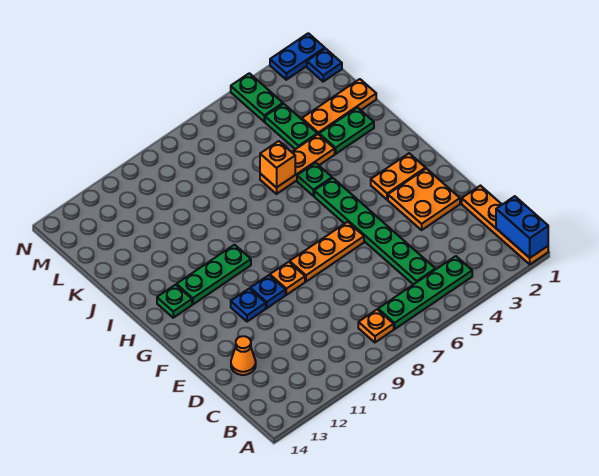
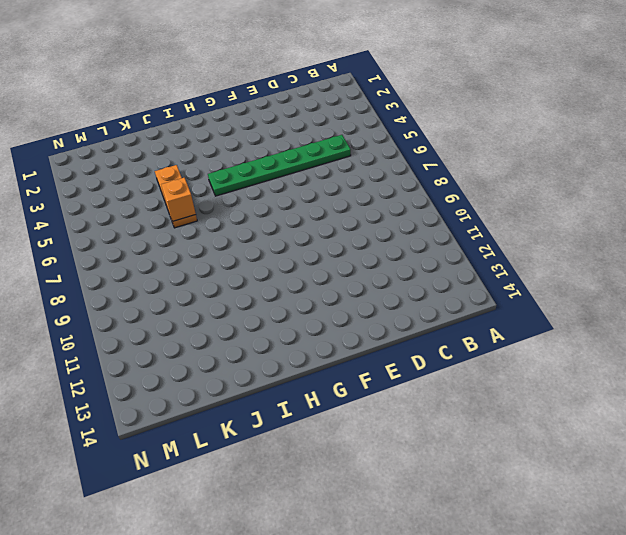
none -> orange plate A1:D1 level 1
none -> green plate B4:B7 level 1
none -> orange plate B8 level 1

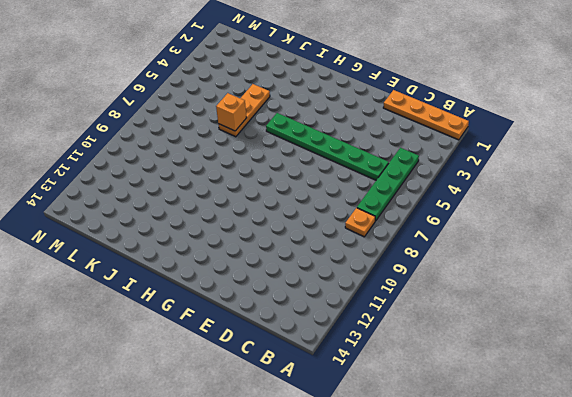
none -> orange cone D13 level 1
none -> orange plate E2:F3 level 1
none -> orange plate F6:F8 level 1

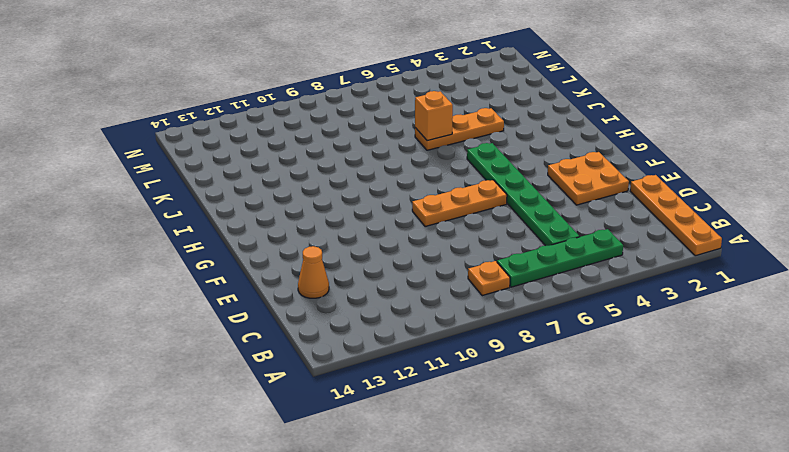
none -> orange plate F9 level 1
none -> blue plate F10 level 1
none -> blue plate F11 level 1

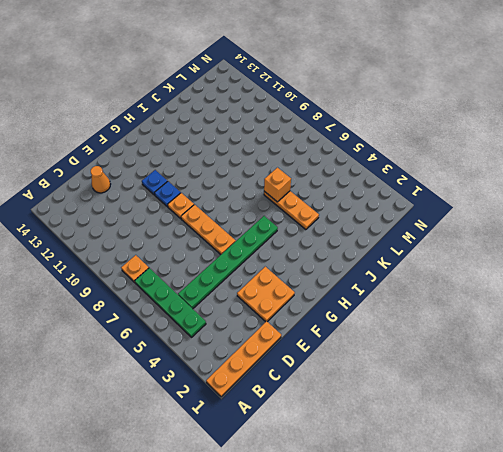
none -> orange plate G2:G3 level 1
none -> green plate H10:H12 level 1
none -> green plate H13 level 1

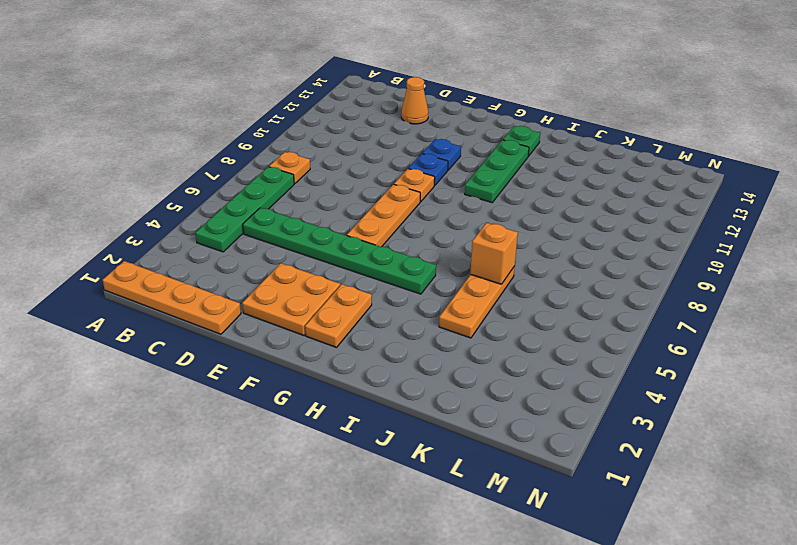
none -> green plate I5 level 1
none -> green plate J2:J3 level 1
none -> orange plate K1:K3 level 1

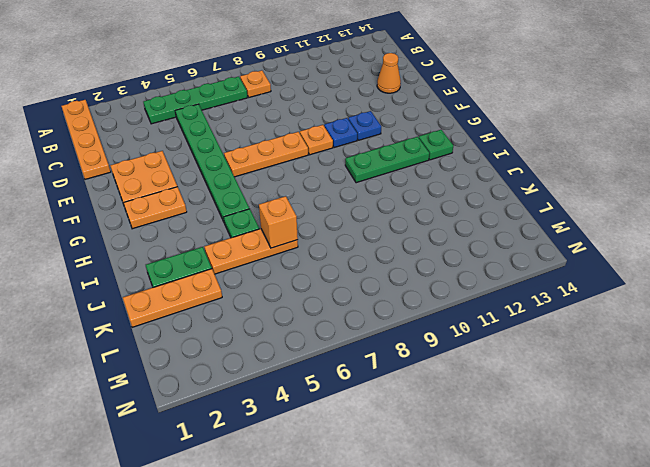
none -> green plate K4:L4 level 1
none -> blue plate M1 level 1
none -> green plate M4:N4 level 1

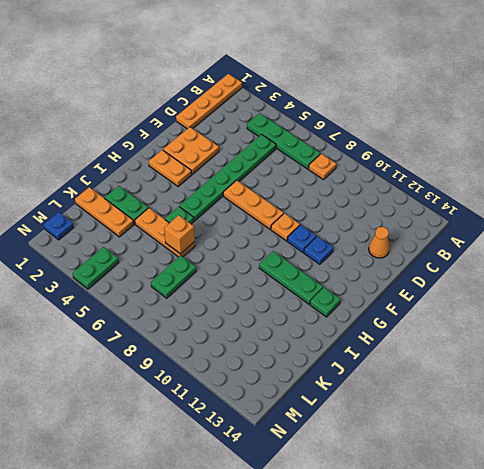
green plate K7:L7 level 1 -> green plate K4:L4 level 1
none -> blue plate N1:N2 level 1
none -> blue brick A1:B1 level 2

